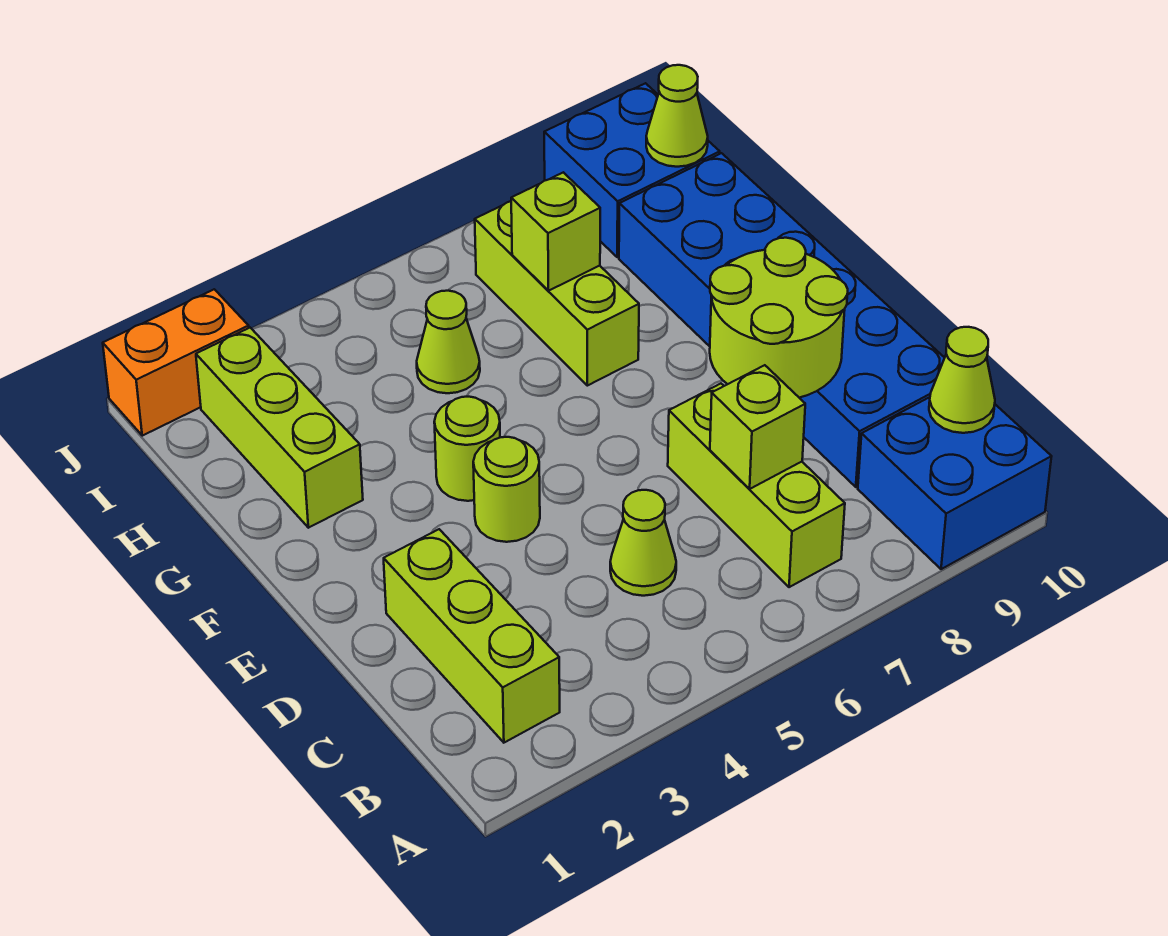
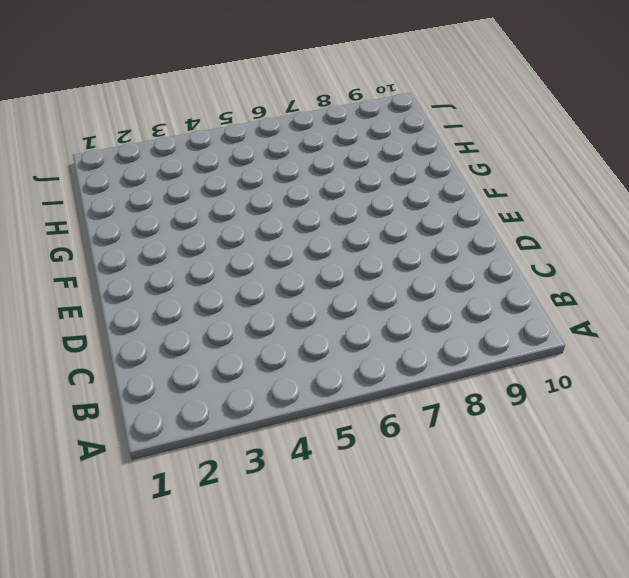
none -> blue brick A9:B10 level 1
none -> lime brick B2:D2 level 1
none -> lime brick B7:D7 level 1

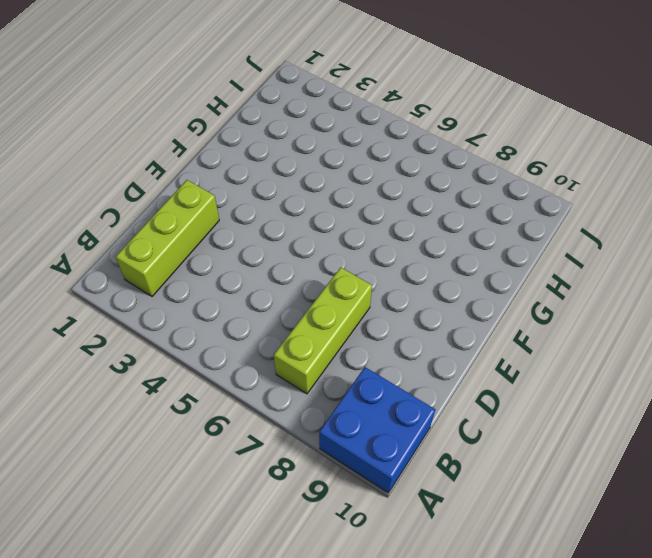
none -> lime cone C5 level 1
none -> blue brick C9:H10 level 1
none -> lime round brick E4 level 1

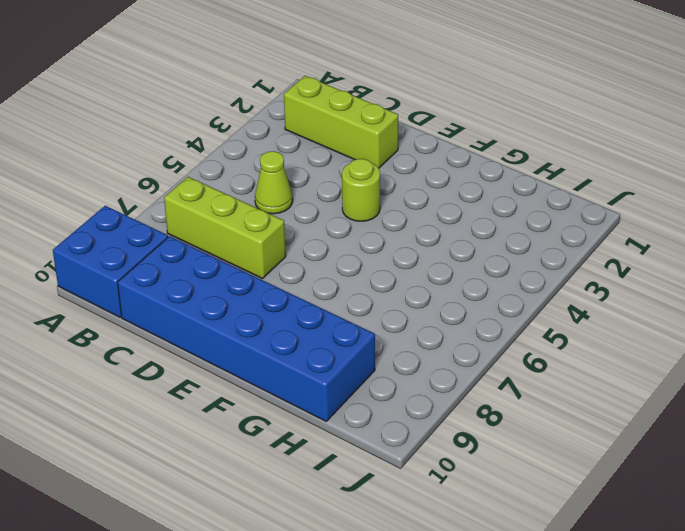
none -> lime round brick F4 level 1
none -> lime brick G2:I2 level 1
none -> lime brick G7:I7 level 1

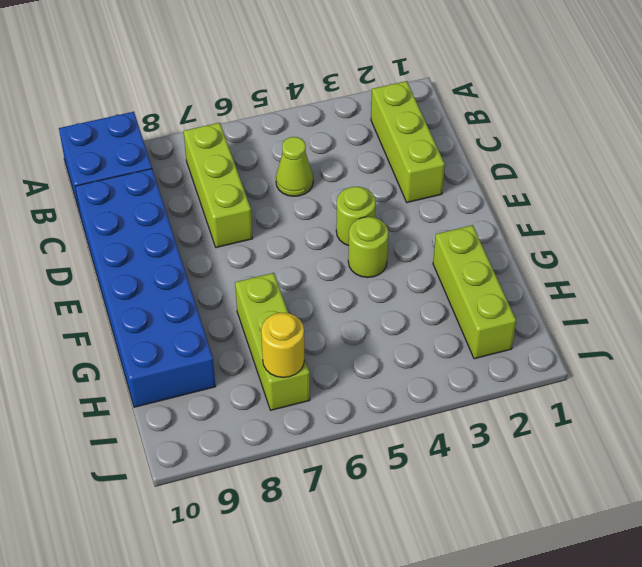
yellow round brick I7 level 2 -> none
none -> lime cone H5 level 1
none -> blue brick I9:J10 level 1
none -> orange brick J1:J2 level 1

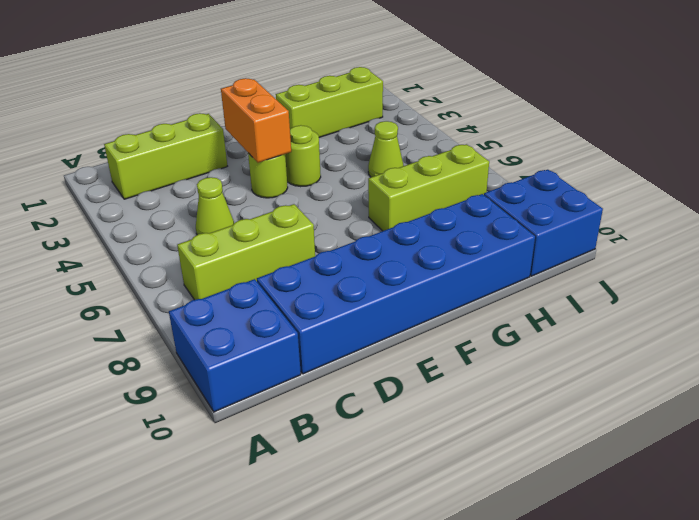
orange brick E3:E4 level 2 -> orange brick J1:J2 level 1
none -> lime cone B10 level 2
none -> lime brick C7 level 2
none -> lime round brick D8:E9 level 2

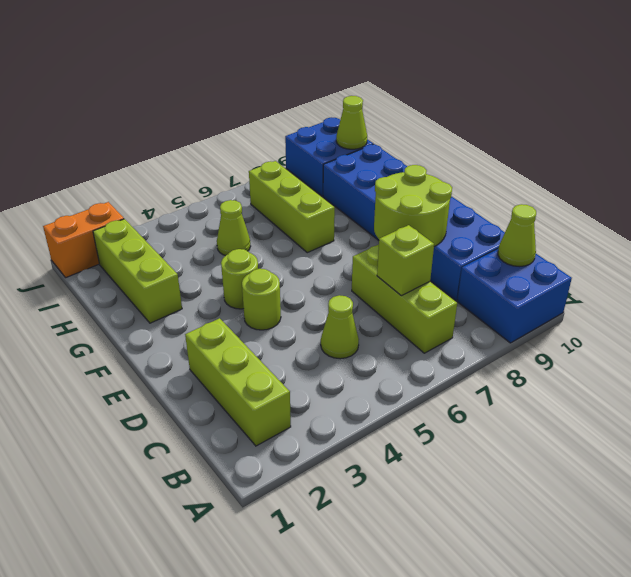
none -> lime brick H7 level 2

